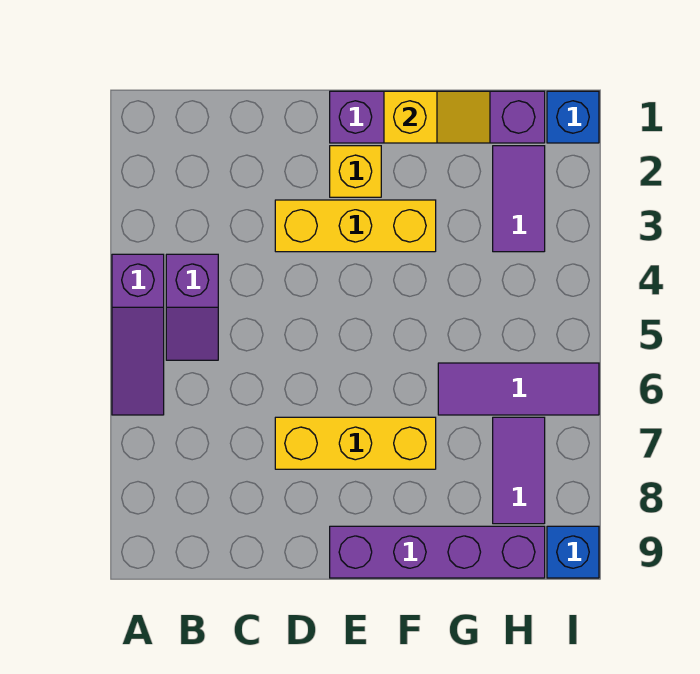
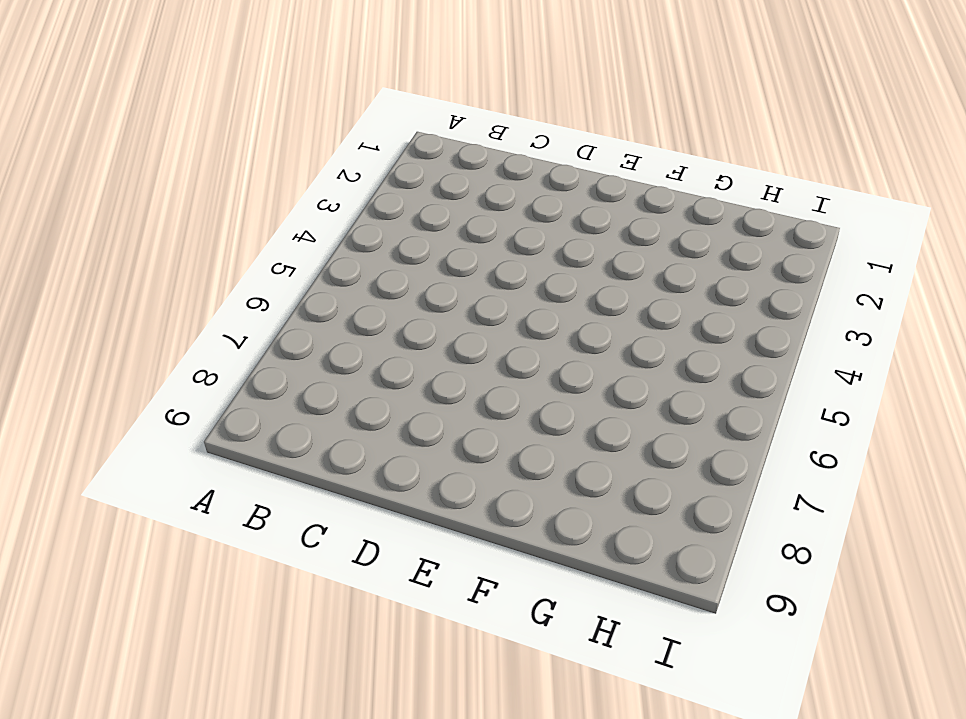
none -> purple slope A4:A6 level 1 top 4
none -> purple slope B4:B5 level 1 top 4
none -> yellow brick D3:F3 level 1

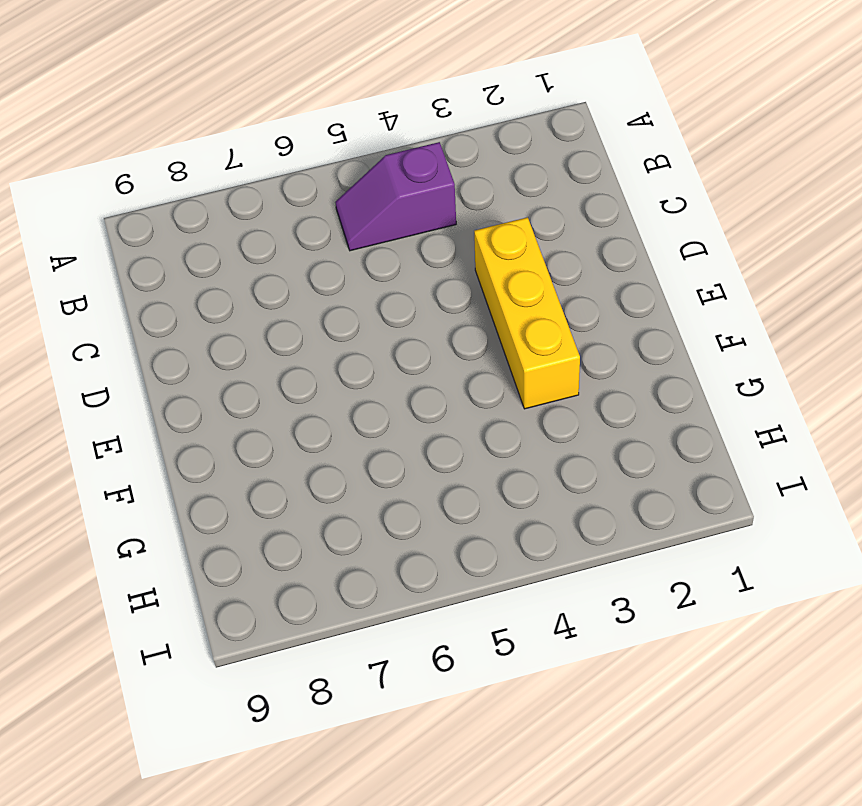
none -> purple slope A4:A6 level 1 top 4
none -> yellow brick D7:F7 level 1
none -> purple brick E1:H1 level 1

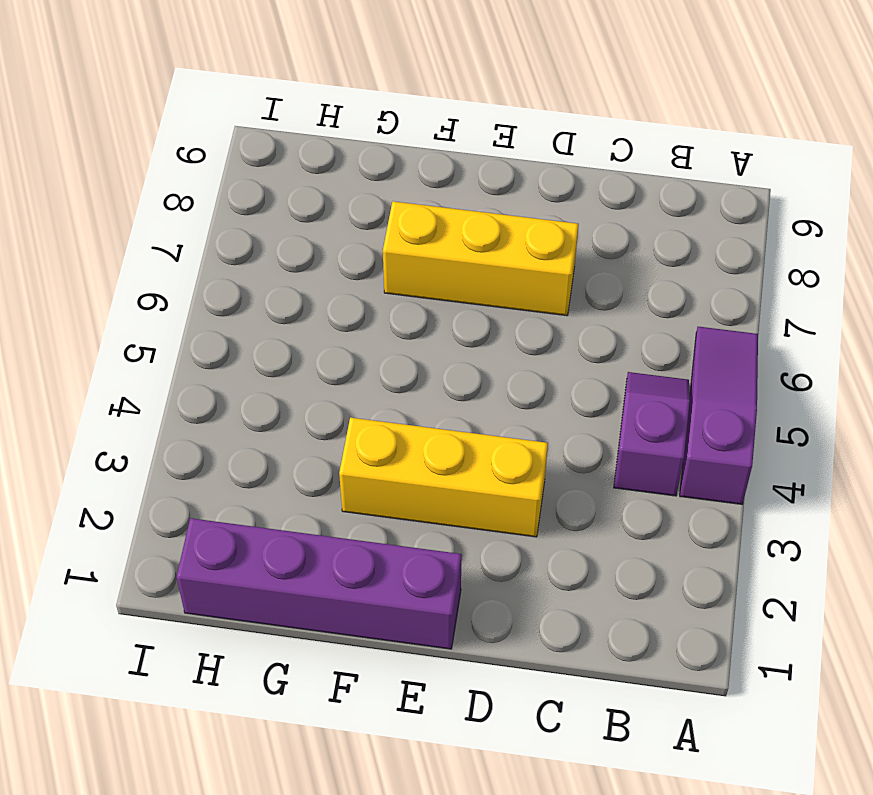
none -> yellow brick E2 level 1
none -> purple brick E9:H9 level 1
none -> purple tile G6:I6 level 1

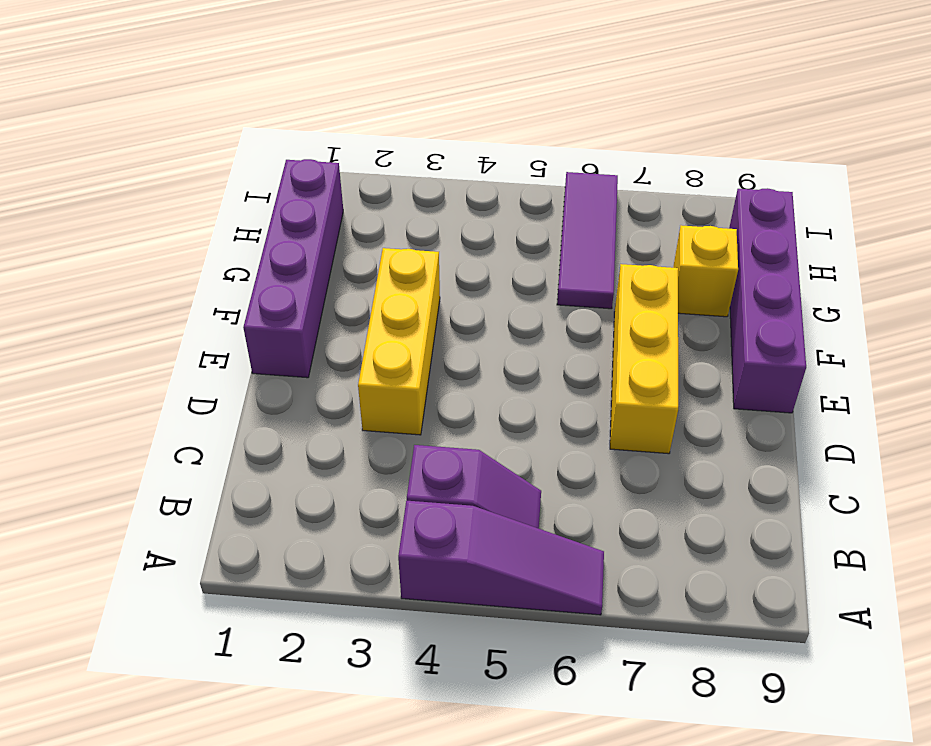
yellow brick G8 level 1 -> yellow brick E2 level 1
none -> purple tile H2:H3 level 1
none -> purple tile H7:H8 level 1
none -> blue brick I1 level 1

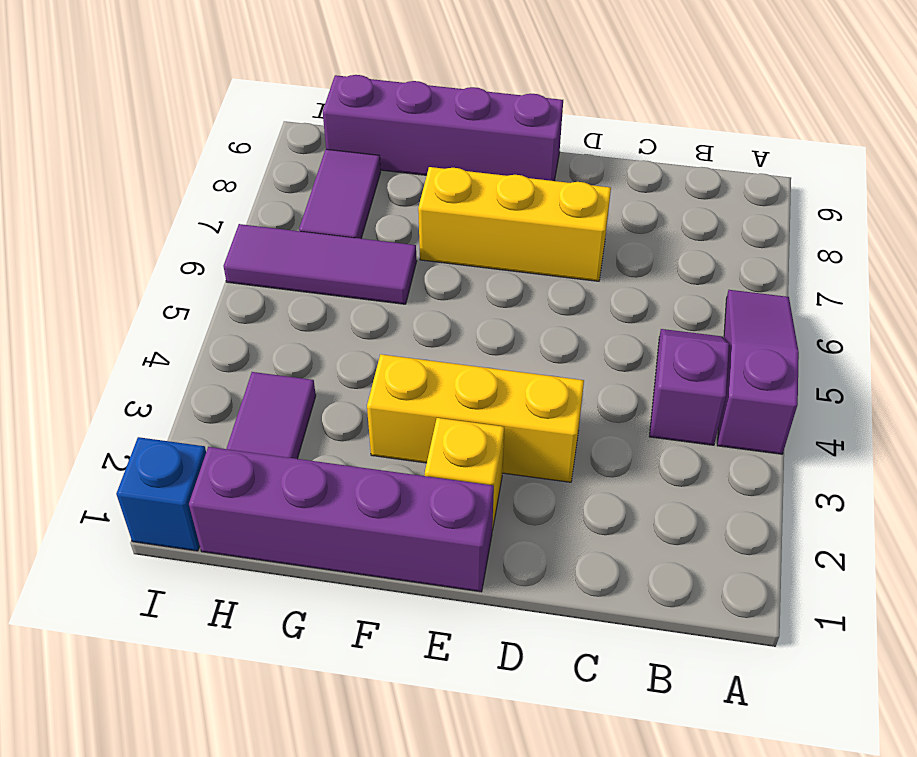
none -> blue brick I9 level 1
none -> yellow slope F1:G1 level 2 top F

